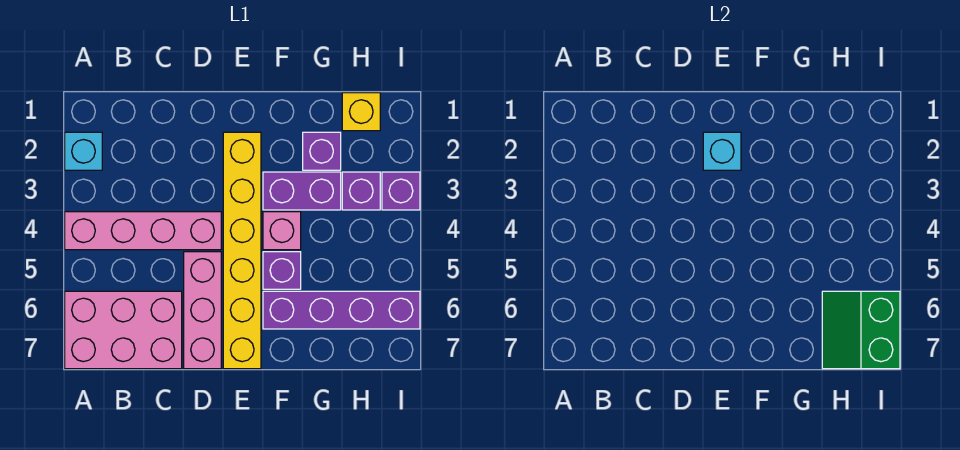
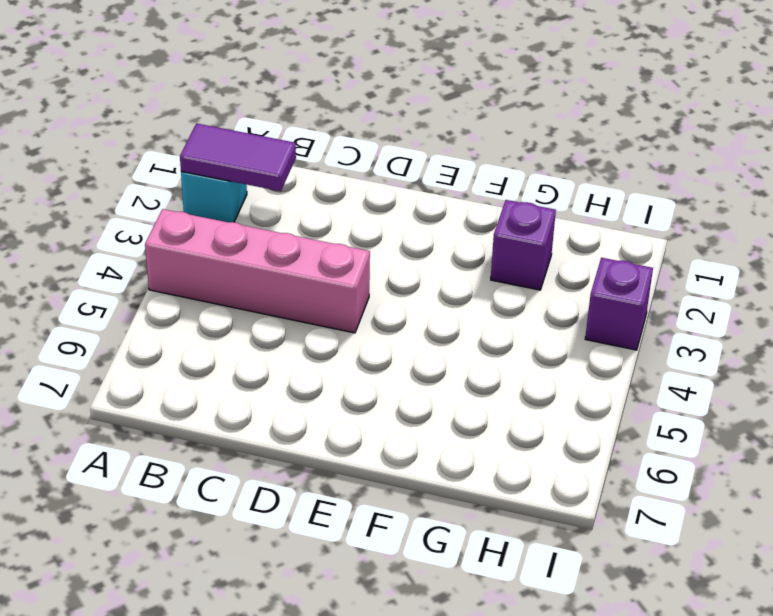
purple tile A2:B2 level 2 -> none
none -> pink brick A6:C7 level 1
none -> pink brick D5:D7 level 1
none -> yellow brick E2:E7 level 1

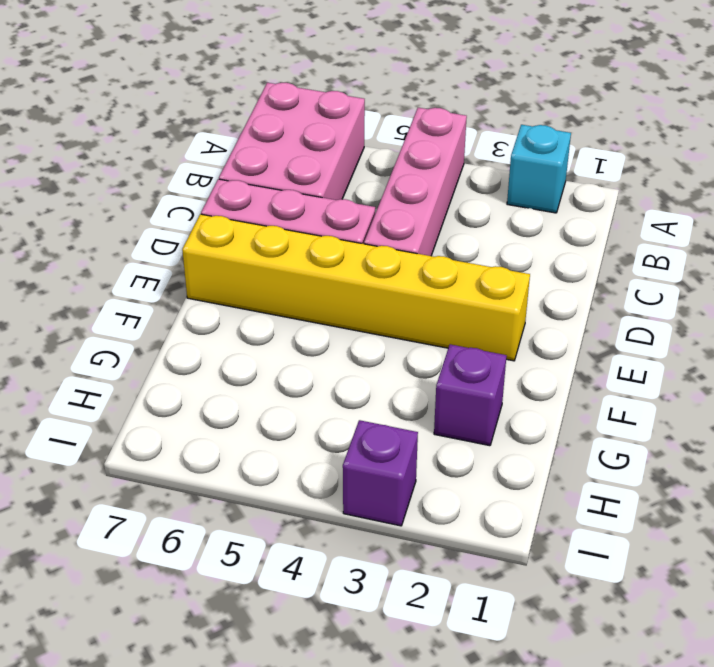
none -> purple brick F3:G3 level 1
none -> pink brick F4 level 1
none -> purple brick F5 level 1

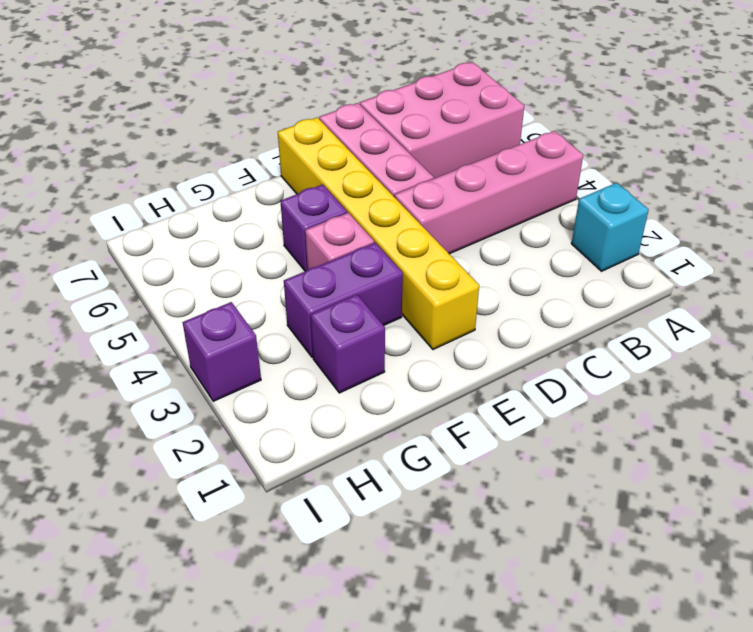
none -> purple brick F6:I6 level 1
none -> yellow brick H1 level 1
none -> purple brick H3 level 1

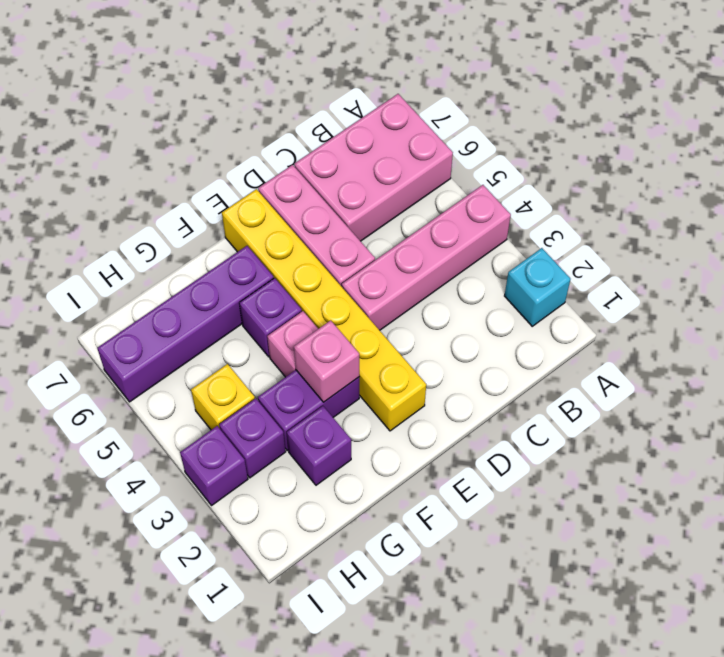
pink brick F3 level 2 -> none
yellow brick H4 level 1 -> yellow brick H1 level 1
none -> cyan brick E2 level 2
none -> green slope H6:I7 level 2 top I

